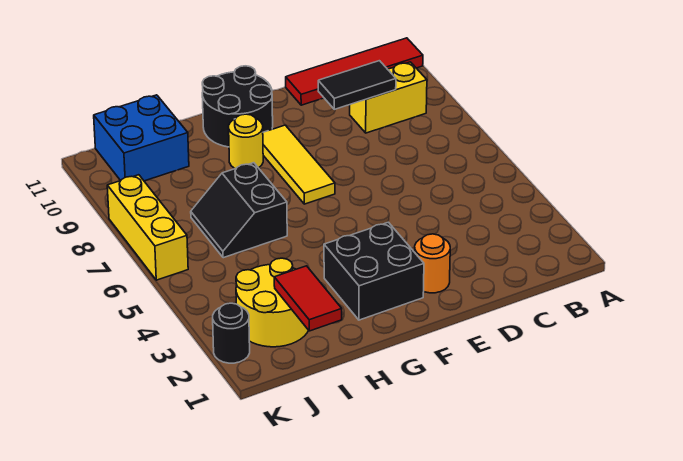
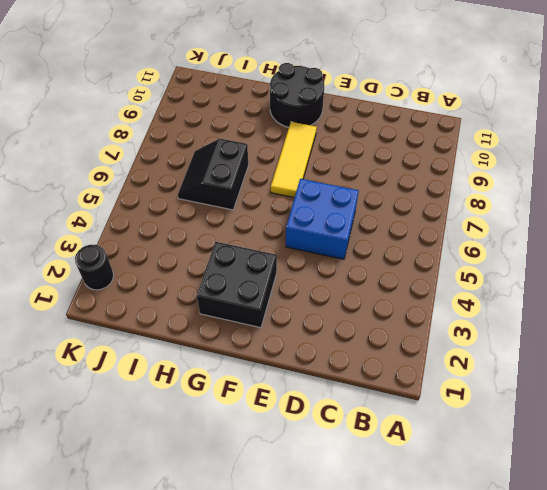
blue brick D5:E6 level 1 -> blue brick I10:J11 level 1
none -> red tile A11:D11 level 1
none -> yellow brick B9:C9 level 1
none -> orange round brick E2 level 1

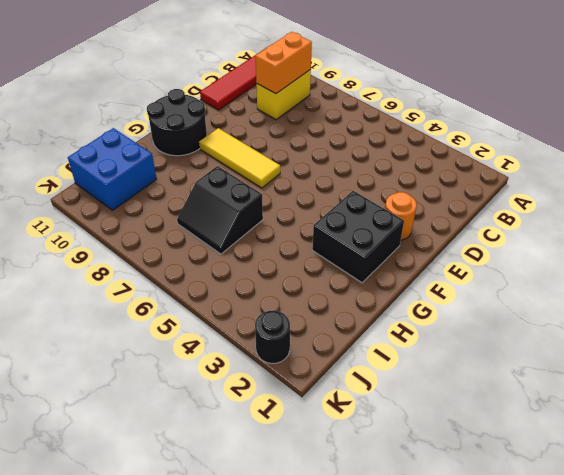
orange brick B9:C9 level 2 -> black tile C9:D9 level 2
none -> yellow round brick G9 level 1
none -> yellow round brick I2:J3 level 1
none -> yellow brick K6:K8 level 1

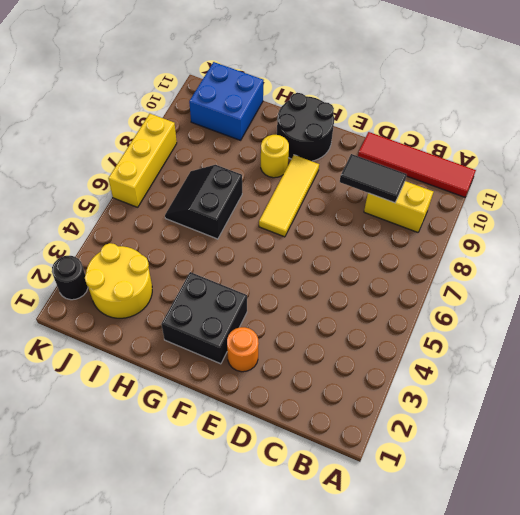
none -> red tile I1:I2 level 2

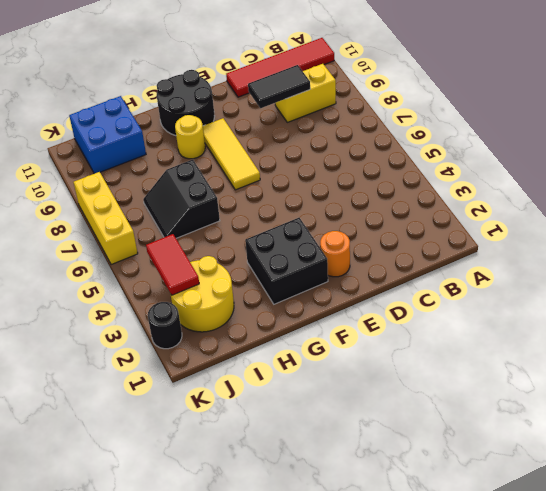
red tile J3:J4 level 2 -> red tile I1:I2 level 2

